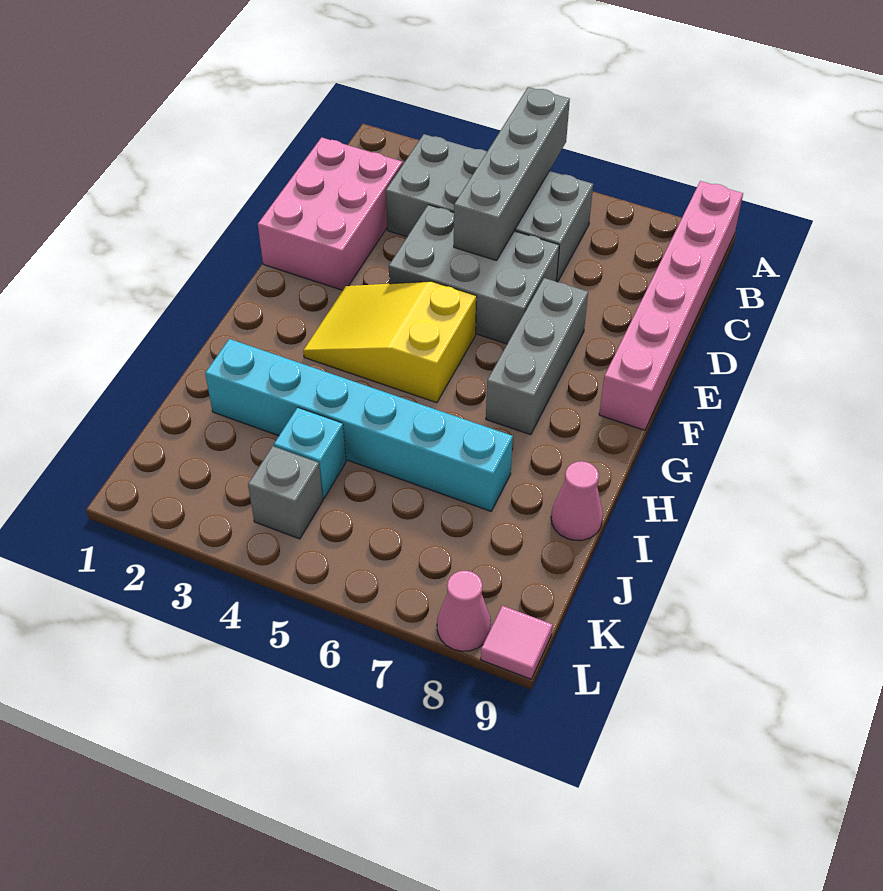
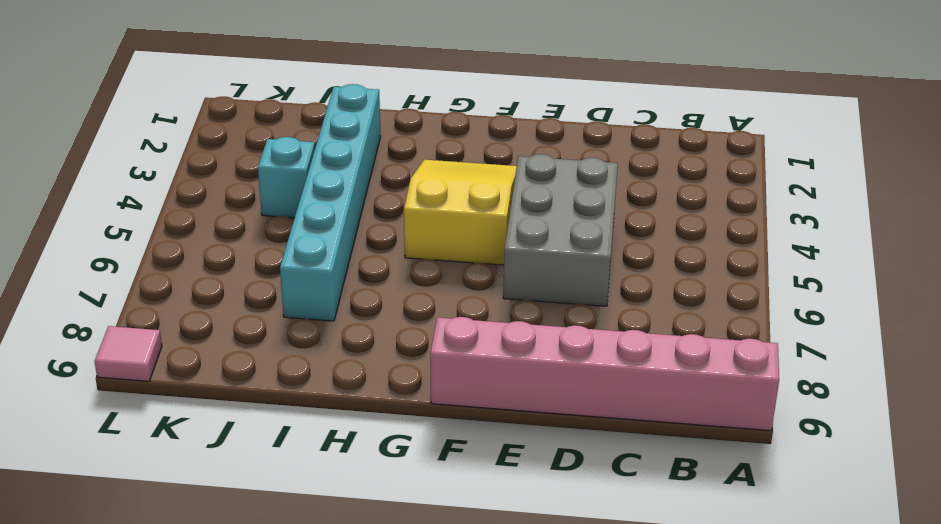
none -> grey brick B3:C6 level 1
none -> pink brick C1:E2 level 1
none -> grey brick E7:G7 level 1

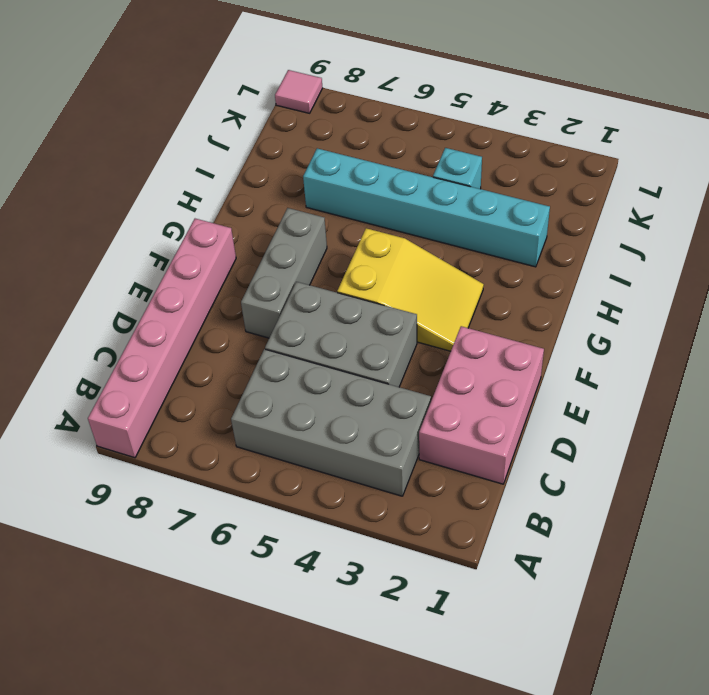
none -> pink cone I9 level 1
none -> grey brick K4 level 1
none -> pink cone L8 level 1

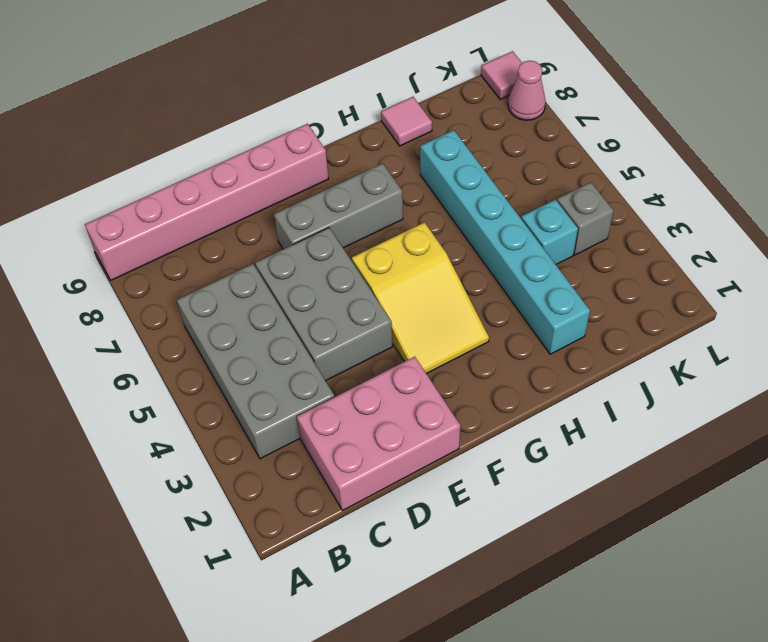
pink tile I9 level 1 -> pink cone I9 level 1
none -> grey brick A5:D5 level 2

